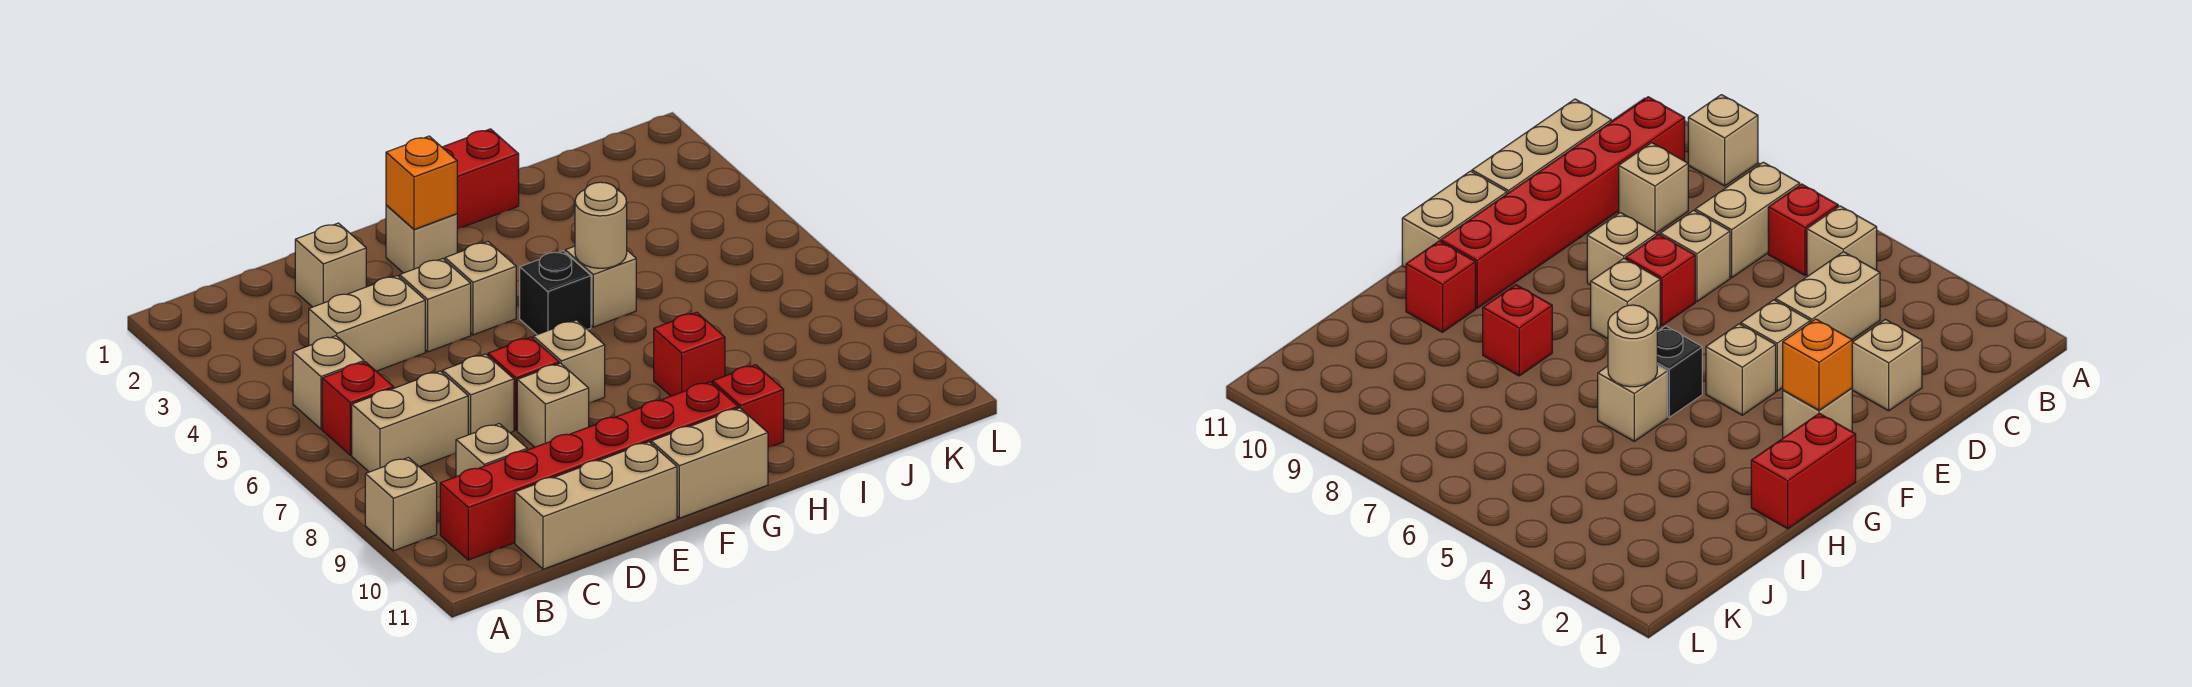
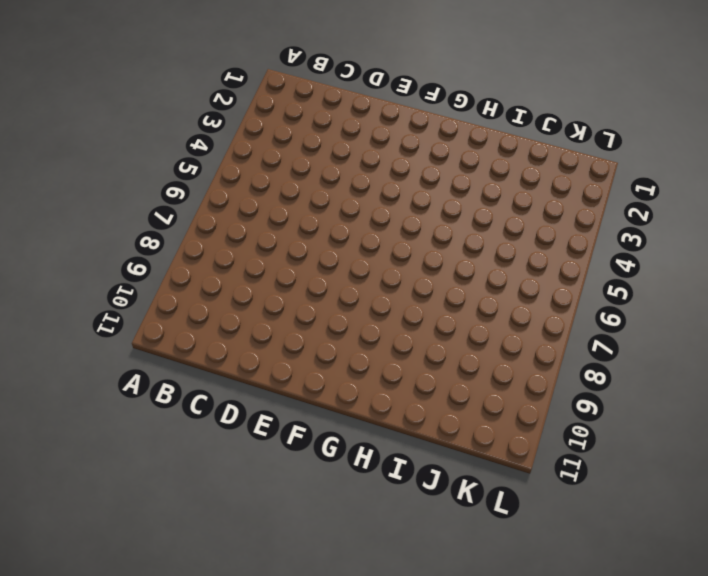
none -> tan brick A9 level 1
none -> tan brick B5 level 1
none -> red brick B6 level 1

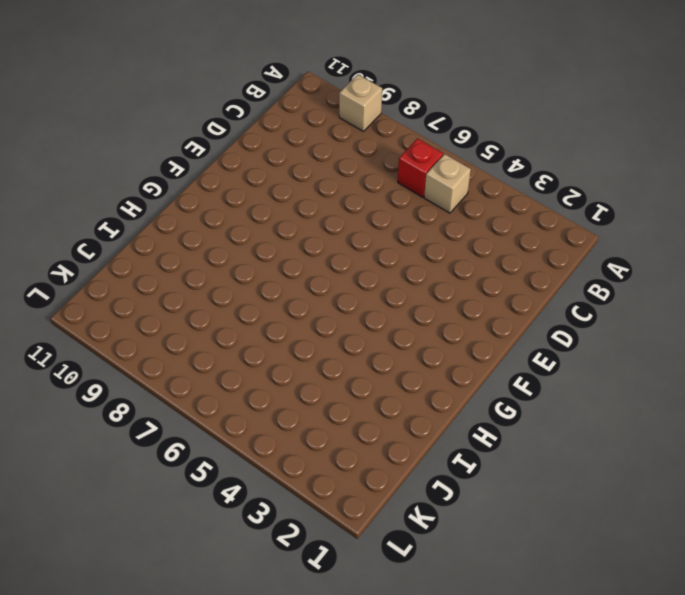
none -> tan brick B7:C7 level 1
none -> red brick B10:G10 level 1
none -> tan brick C4:D4 level 1

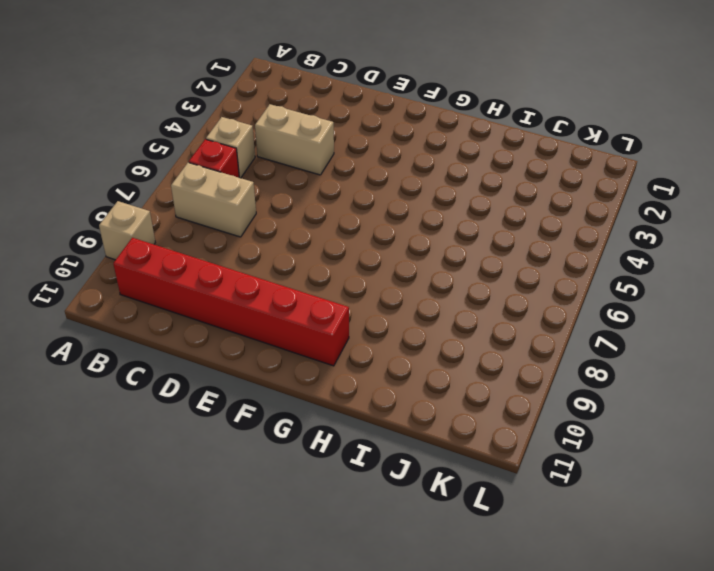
none -> tan brick C9 level 1
none -> tan brick C11:E11 level 1
none -> tan brick D2 level 1

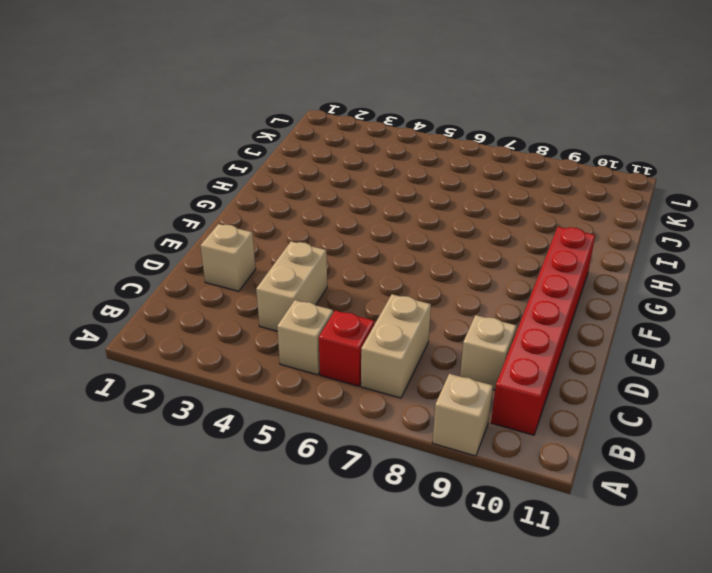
none -> tan brick C11:E11 level 1
none -> tan brick D7 level 1
none -> tan brick E4 level 1

